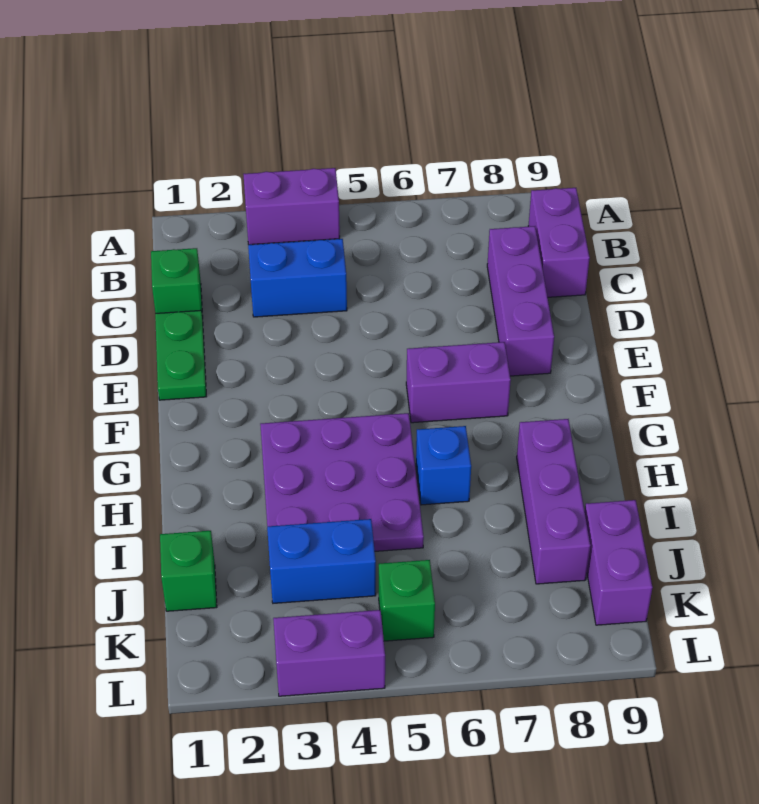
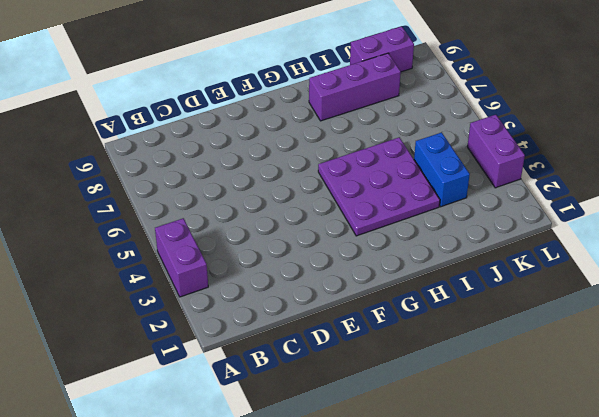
none -> purple brick B9:C9 level 1
none -> green brick C1 level 1
none -> blue brick C3:C4 level 1

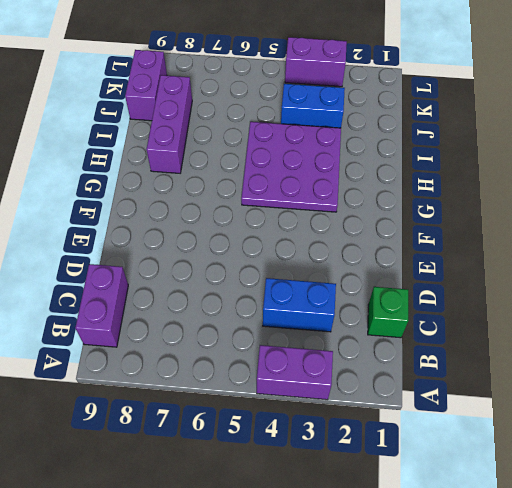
none -> purple brick C8:E8 level 1
none -> green plate D1:E1 level 1
none -> purple brick F6:F7 level 1

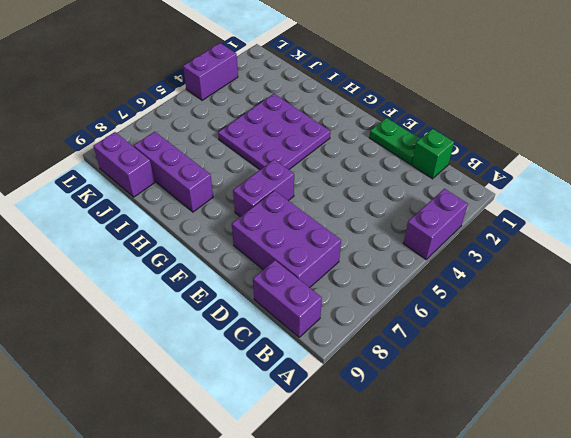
purple brick C7:E8 level 1 -> purple brick C8:E8 level 1
none -> blue brick C3:C4 level 1
none -> blue brick H6 level 1
none -> green brick J1 level 1

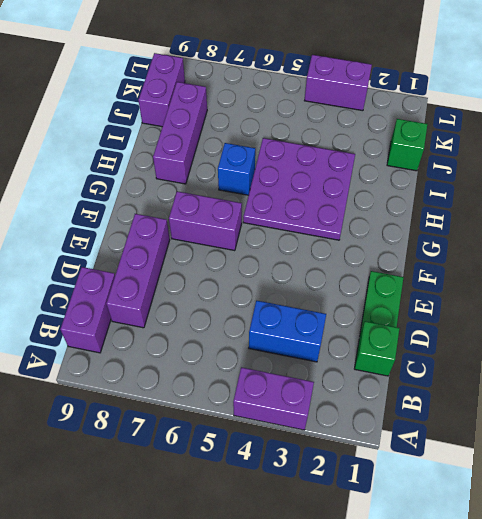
none -> blue brick J3:J4 level 1
none -> green brick K5 level 1

